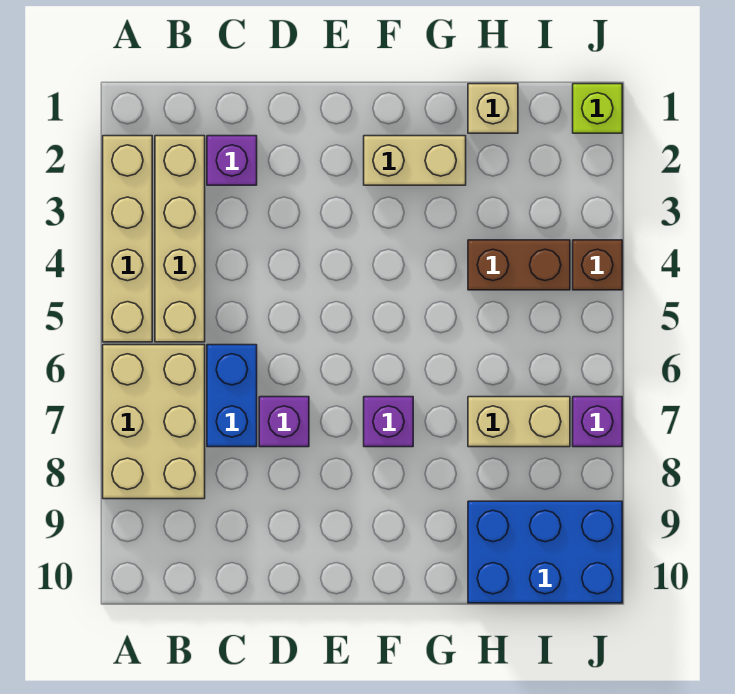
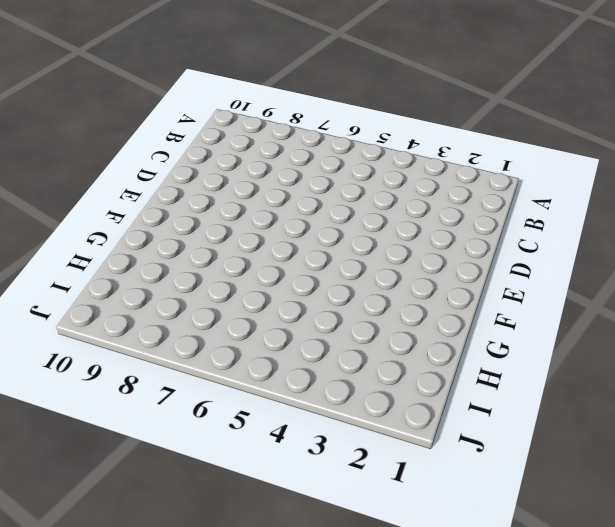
none -> tan brick A2:A5 level 1
none -> tan brick A6:B8 level 1
none -> tan brick B2:B5 level 1

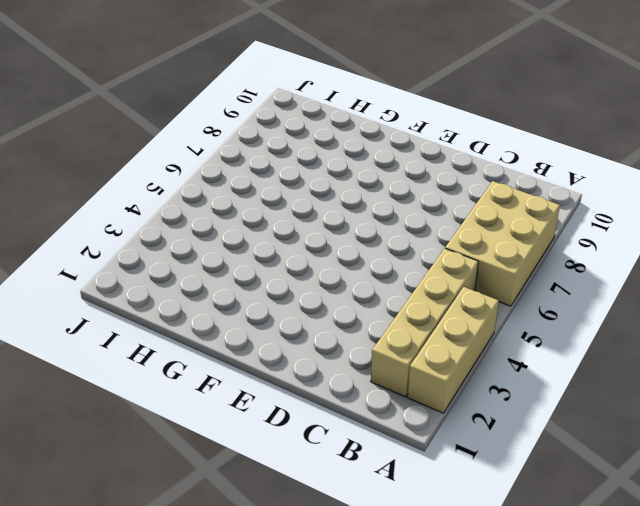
tan brick A2:A4 level 1 -> tan brick A2:A5 level 1
none -> purple brick C2 level 1
none -> blue brick C6:C7 level 1
none -> purple brick D7 level 1

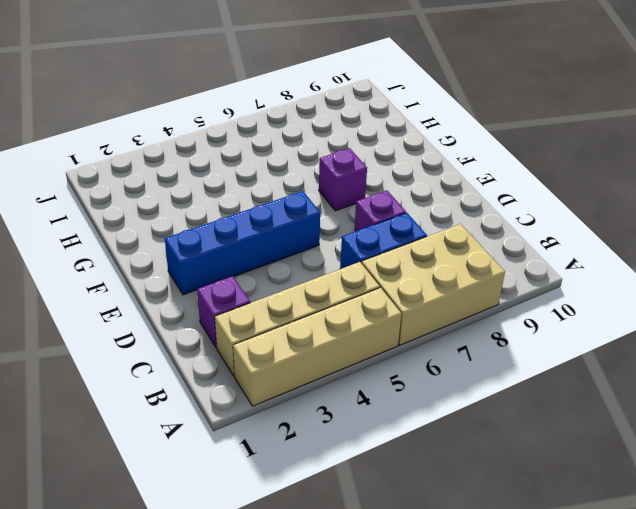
blue brick E2:E5 level 1 -> none
none -> tan brick F2:G2 level 1
none -> tan brick H1 level 1
none -> brown brick H4:I4 level 1

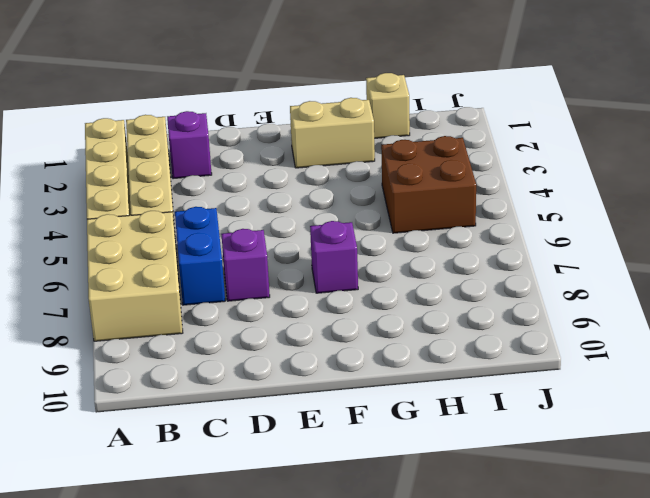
brown brick H4:I5 level 1 -> brown brick H4:I4 level 1
none -> tan brick H7:I7 level 1
none -> blue brick H9:J10 level 1
none -> lime brick J1 level 1

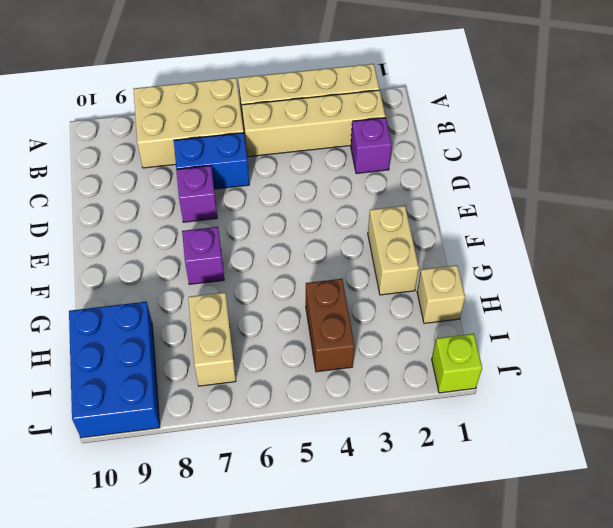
none -> brown brick J4 level 1
none -> purple brick J7 level 1

